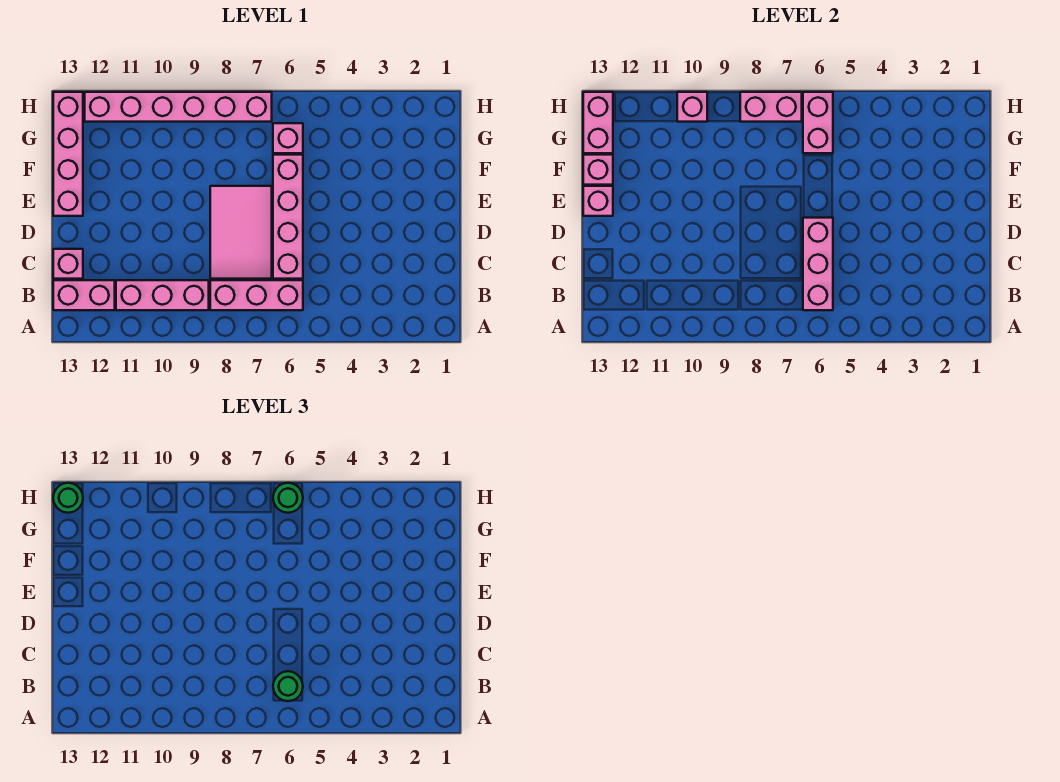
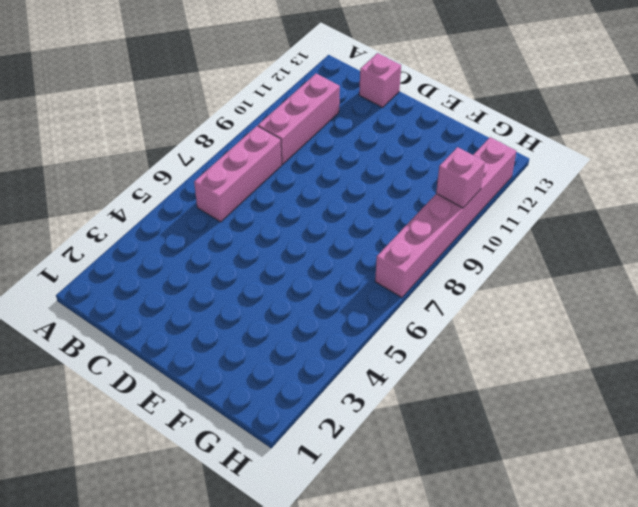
none -> pink brick B12:B13 level 1
none -> pink brick C6:F6 level 1
none -> pink tile C7:E8 level 1

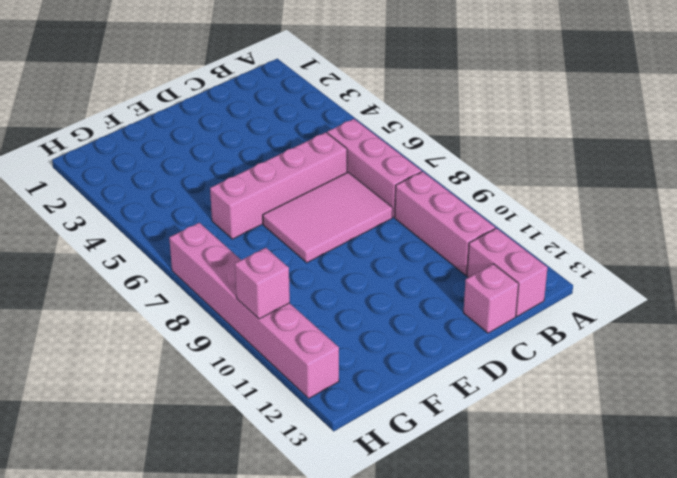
none -> pink brick E13:H13 level 1
none -> pink brick G6 level 1
none -> pink brick B6:D6 level 2

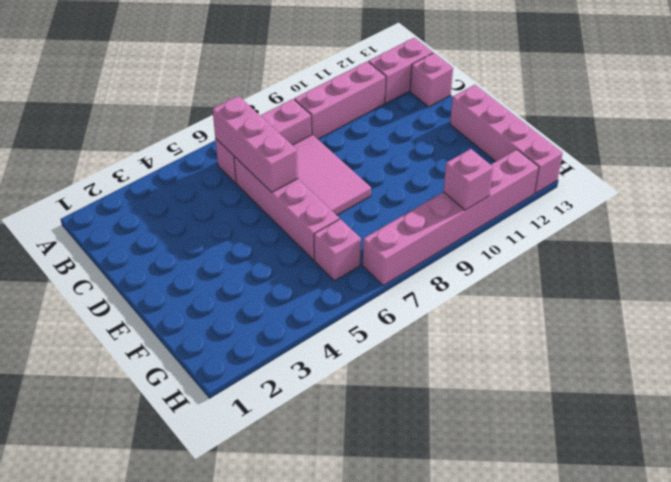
none -> pink brick E13 level 2
none -> pink brick F13 level 2
none -> pink brick G6:H6 level 2

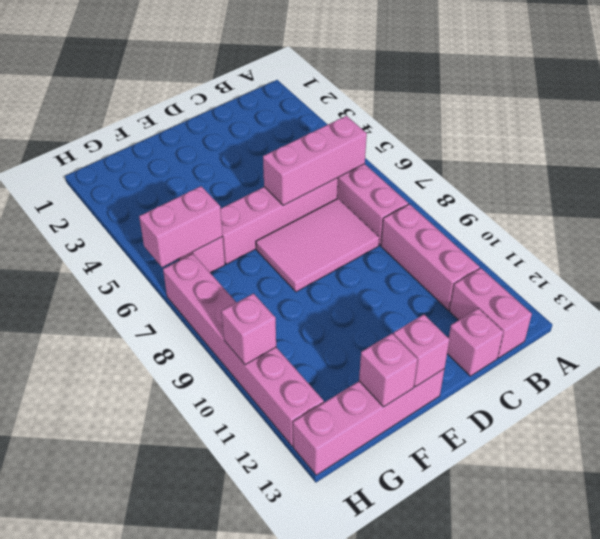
none -> pink brick G13:H13 level 2
none -> pink brick H7:H8 level 2
none -> green round brick B6 level 3

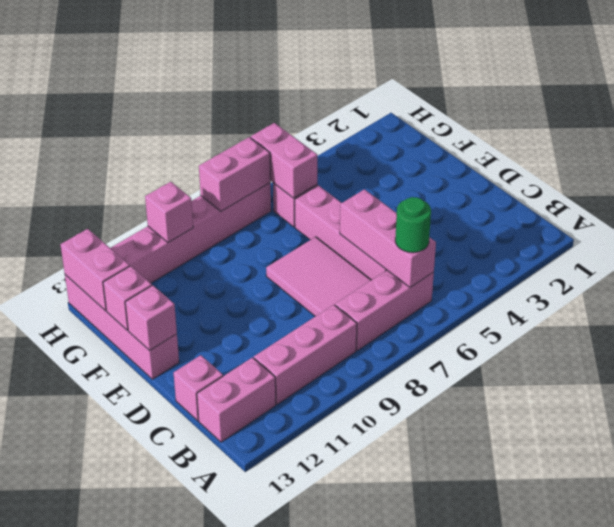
none -> green round brick H6 level 3
none -> green round brick H13 level 3

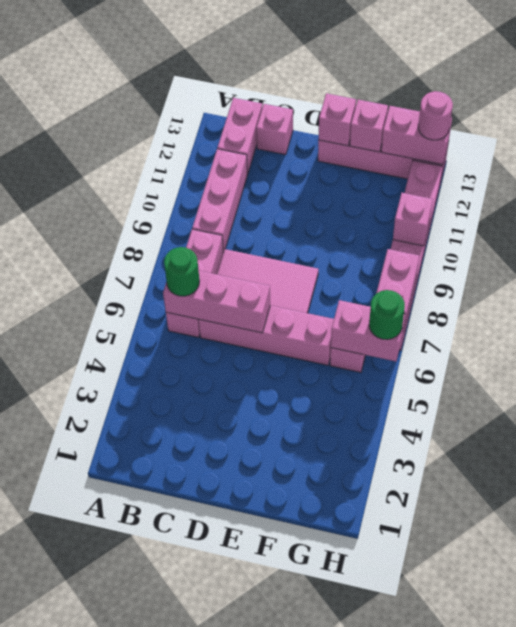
pink round brick H13 level 3 -> green round brick H13 level 3

